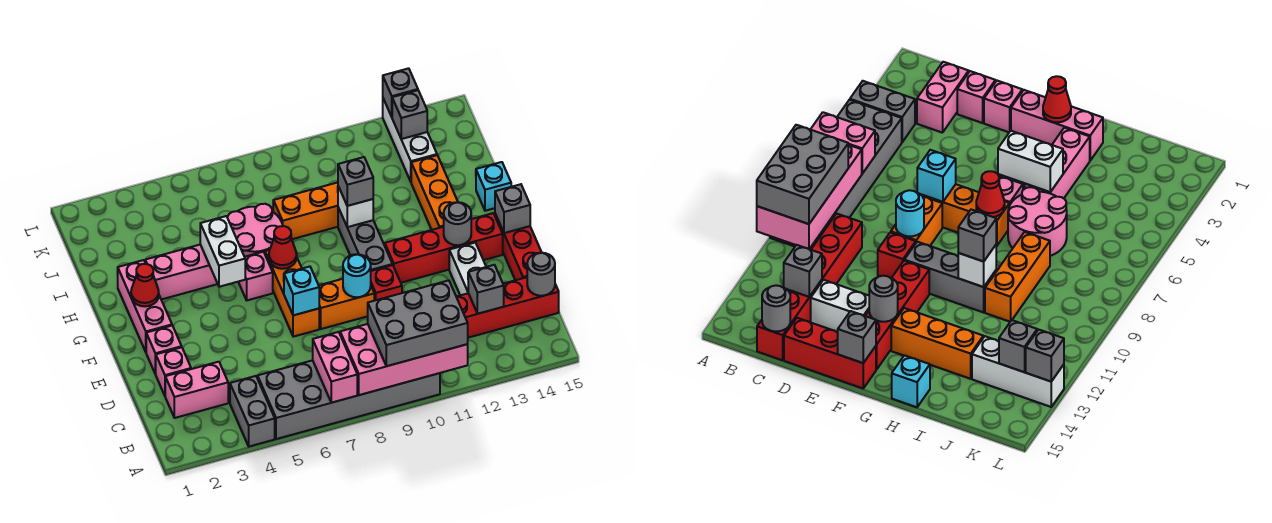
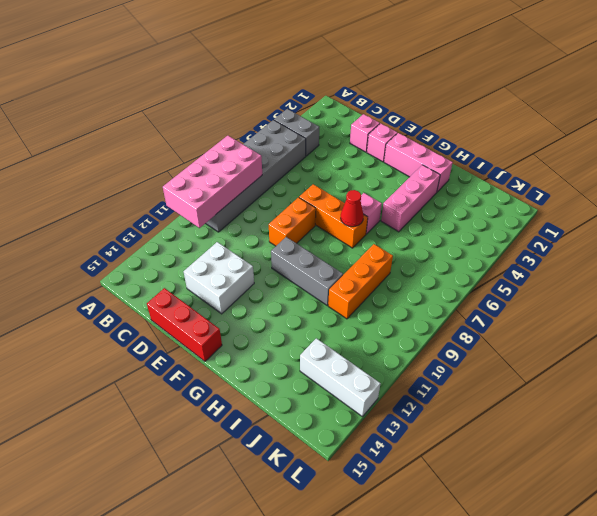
white brick D12:E13 level 1 -> white brick D13:E13 level 1
none -> pink brick C2:C3 level 1
none -> red brick C10:C15 level 1
none -> red brick E10 level 1
none -> red brick F11:F14 level 1

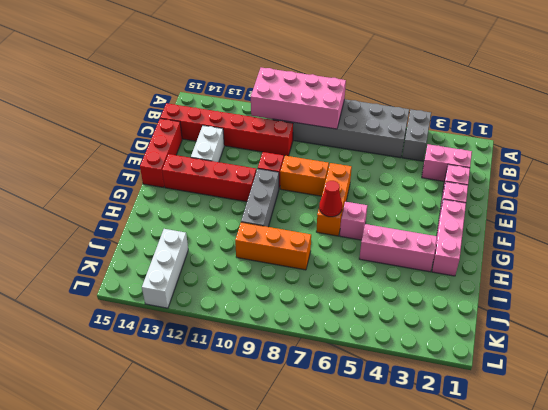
none -> orange brick G13:I13 level 1
none -> pink round brick H6:I7 level 1
none -> cyan brick H15 level 1
none -> pink brick A7:B7 level 2

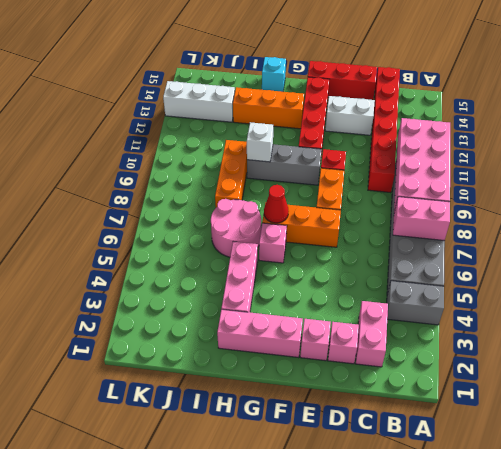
none -> grey brick C13 level 2
none -> grey round brick C15 level 2
none -> cyan brick E7 level 2
none -> cyan round brick E9 level 2

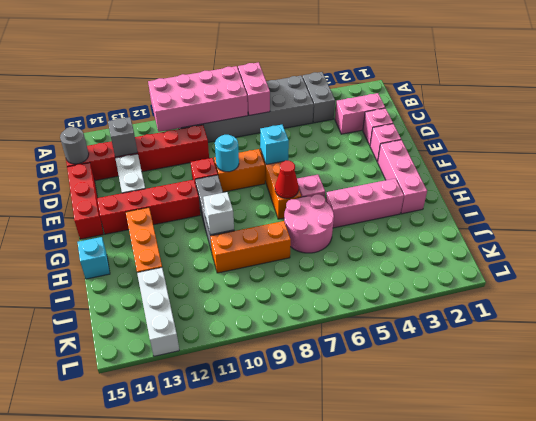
none -> grey round brick F13 level 2
none -> grey brick F15 level 2
none -> red cone G2 level 2
none -> white brick G5:H5 level 2

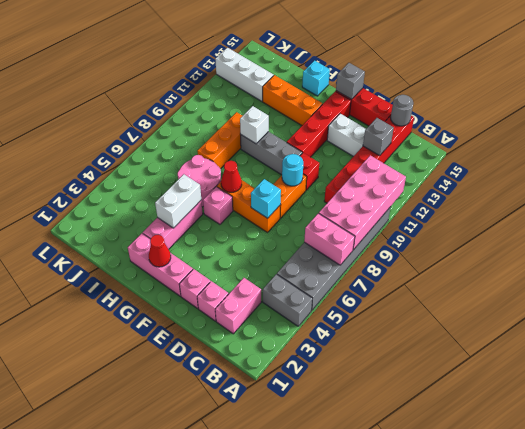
white brick H4:H5 level 2 -> white brick G5:H5 level 2
none -> grey round brick F13 level 2
none -> grey brick K13 level 2
none -> grey brick L13 level 2
none -> grey brick A9:B11 level 3

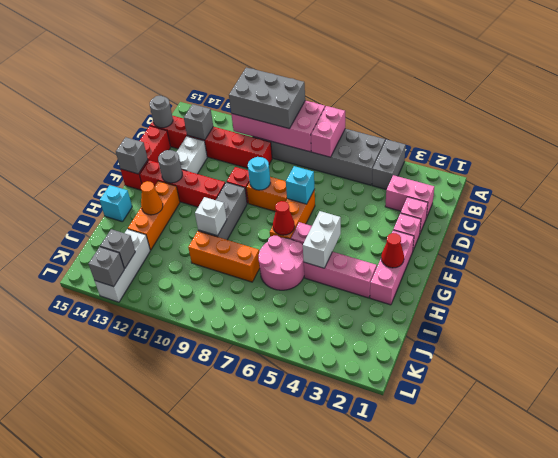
orange cone H13 level 2 -> none
none -> grey brick H10 level 3

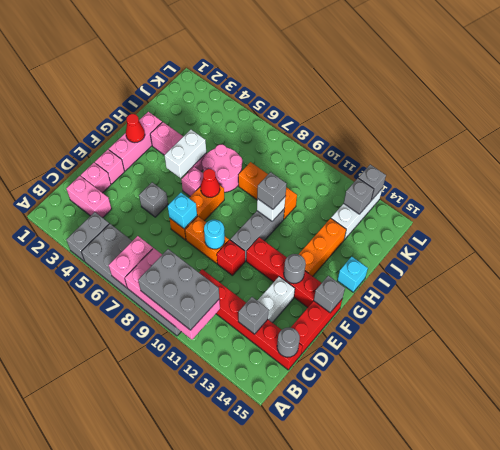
grey brick E5 level 1 -> none

